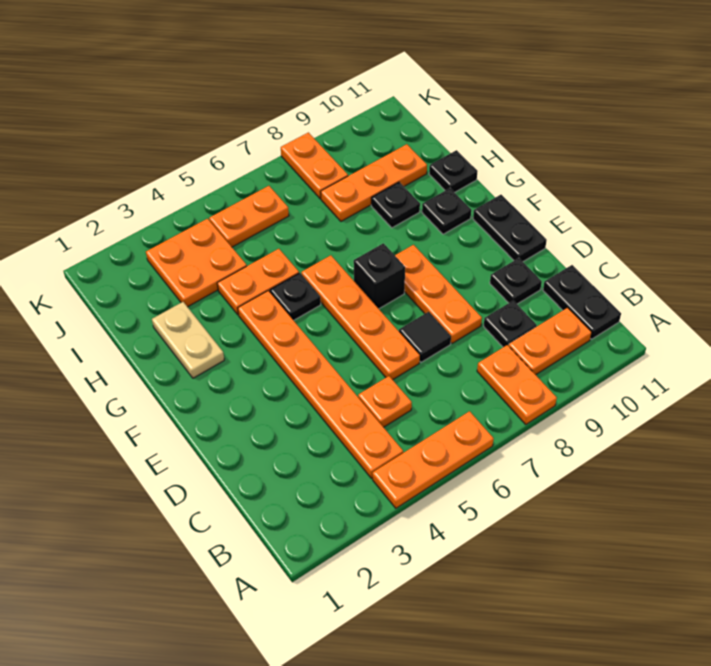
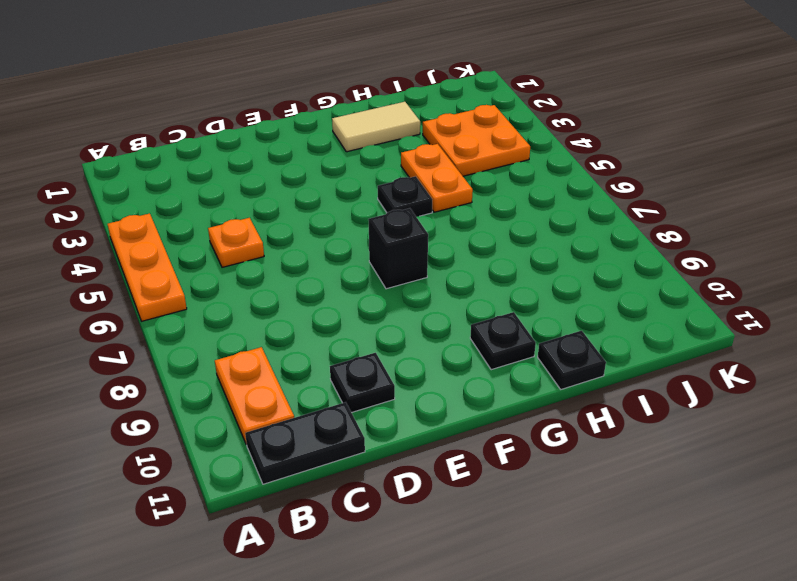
tan tile G2:H2 level 1 -> tan plate G2:H2 level 1
none -> orange plate A8:B8 level 1
none -> orange plate B4:G4 level 1
none -> black plate C9 level 1

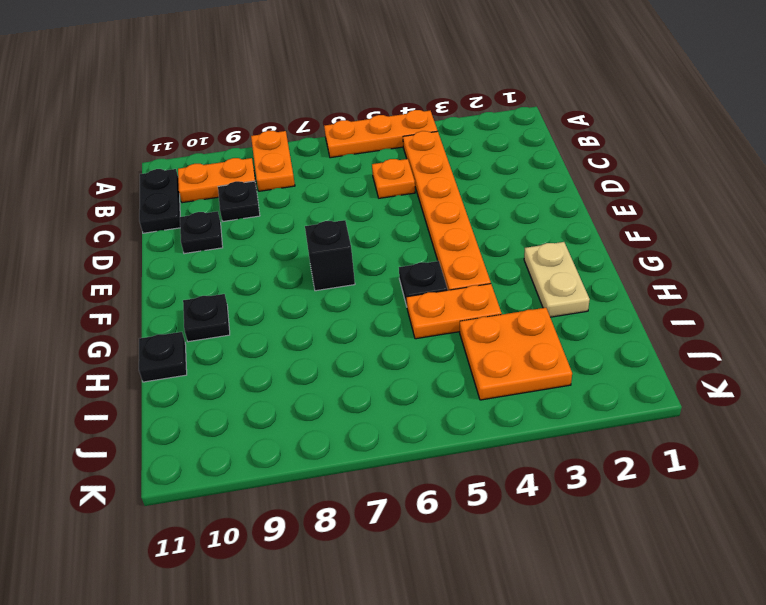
none -> orange plate D6:G6 level 1
none -> black tile D7 level 1
none -> orange plate D8:F8 level 1

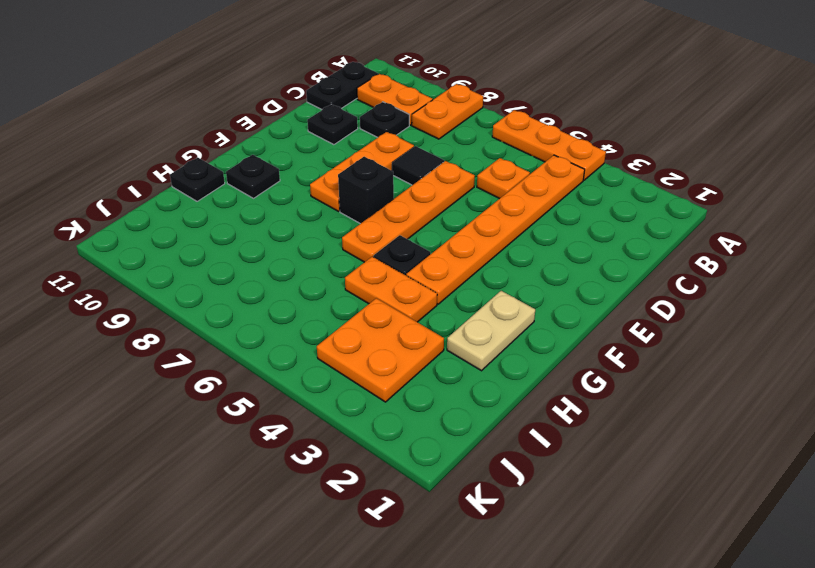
none -> black plate E11:F11 level 1
none -> black plate H9 level 1
none -> orange plate I8:I10 level 1

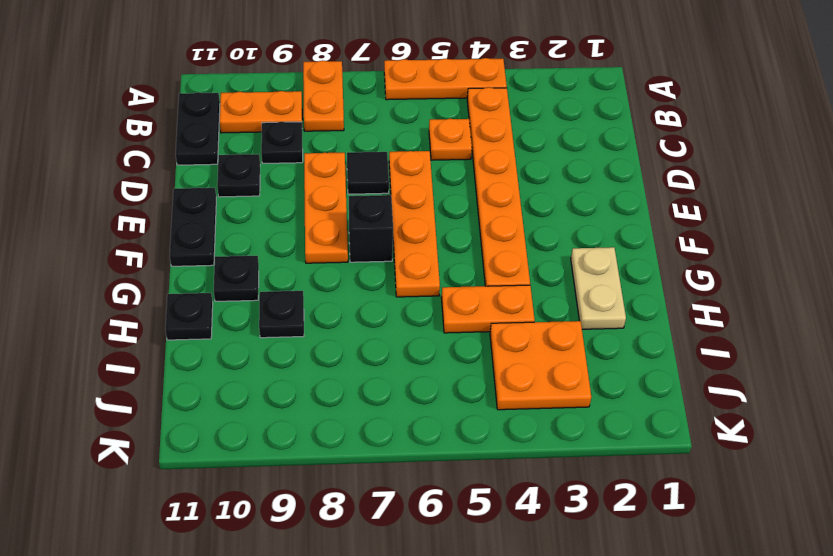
none -> black plate G5 level 1
none -> orange plate I8:I10 level 1
none -> orange plate J5:J6 level 1

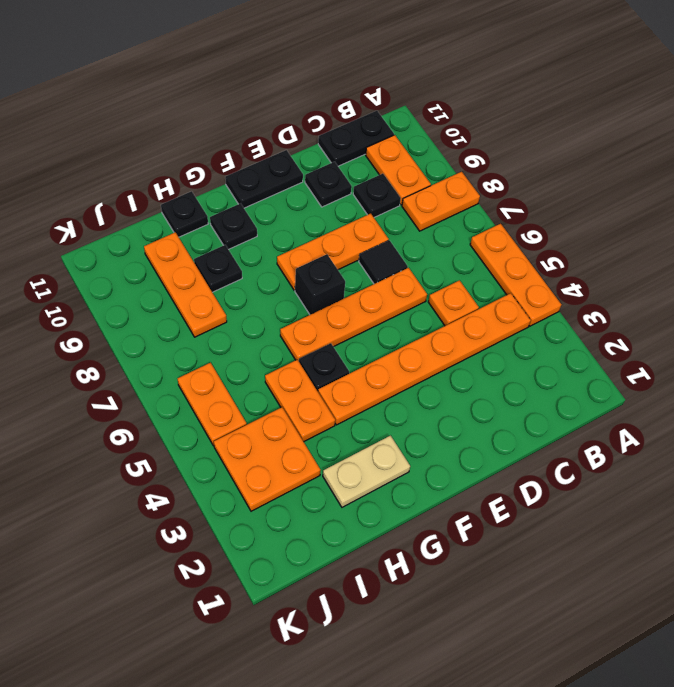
none -> orange plate J8:K8 level 1

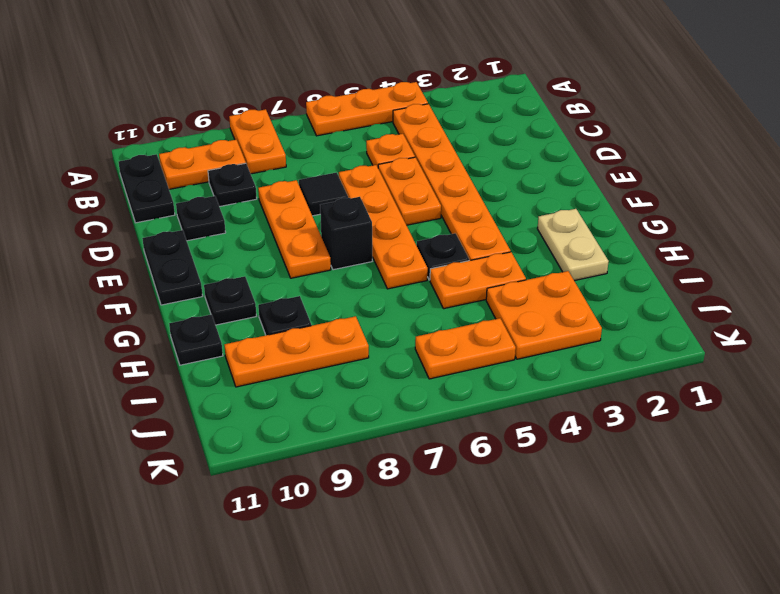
orange plate D5:E5 level 1 -> orange plate J8:K8 level 1

